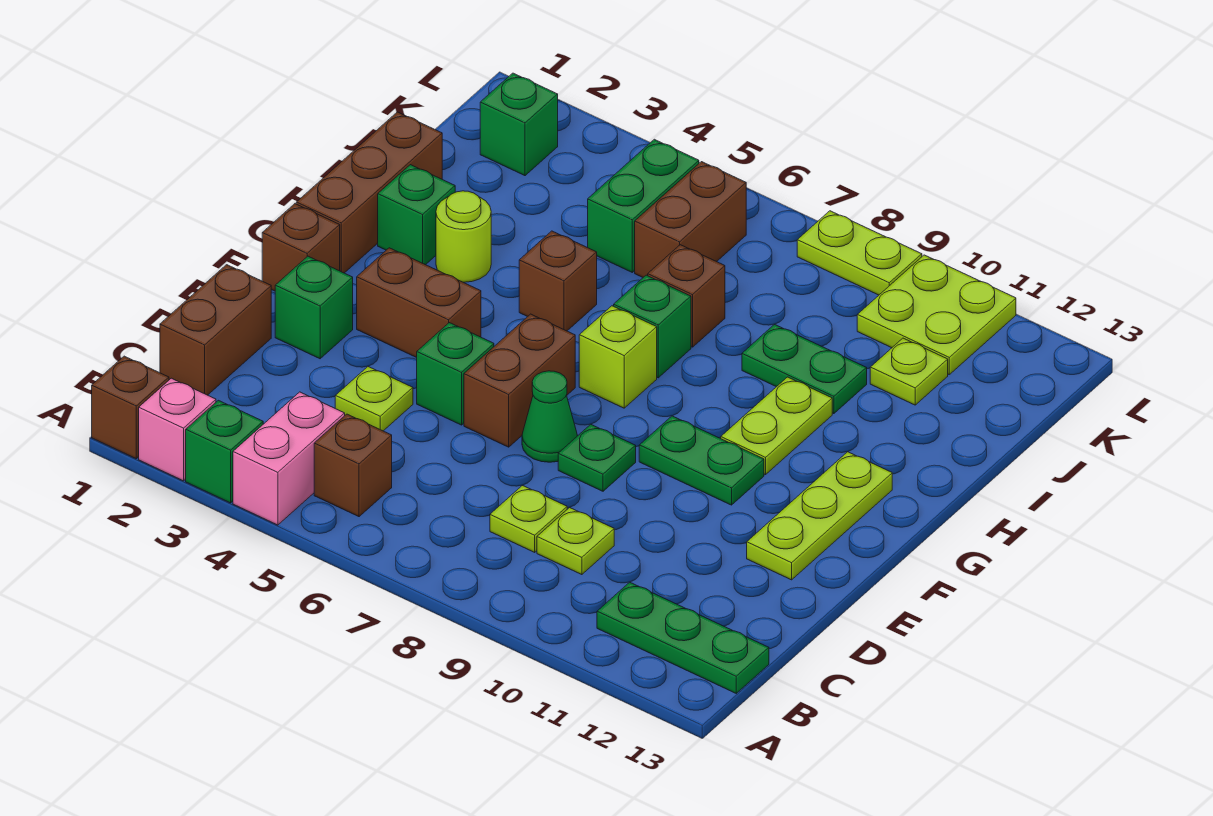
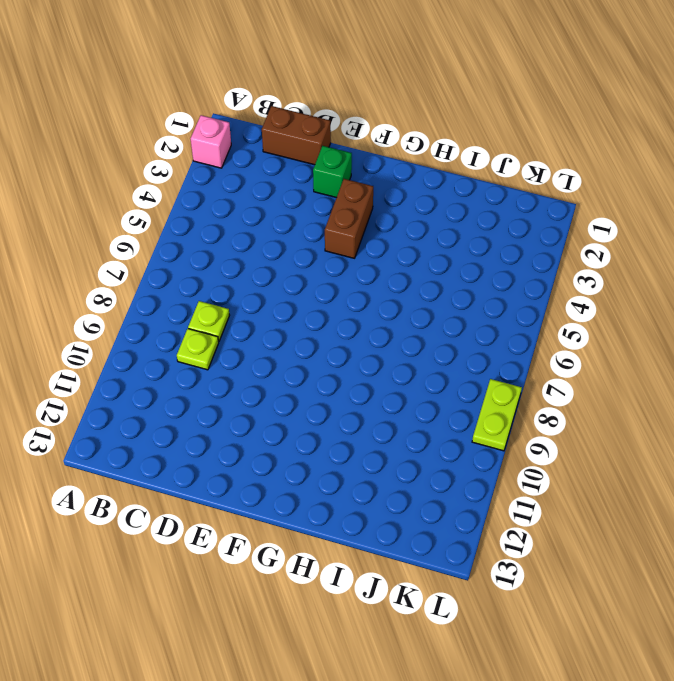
none -> brown brick A1 level 1
none -> green brick A3 level 1
none -> pink brick A4:B4 level 1
none -> brown brick B5 level 1

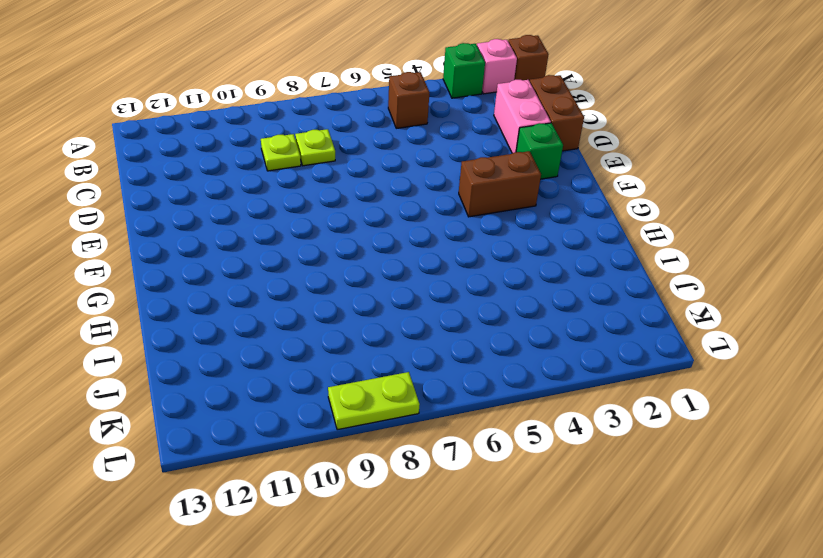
pink brick C2:D2 level 1 -> pink brick A4:B4 level 1
none -> green plate B11:B13 level 1
none -> lime plate D4 level 1
none -> green brick E5 level 1
none -> brown brick E6:F6 level 1

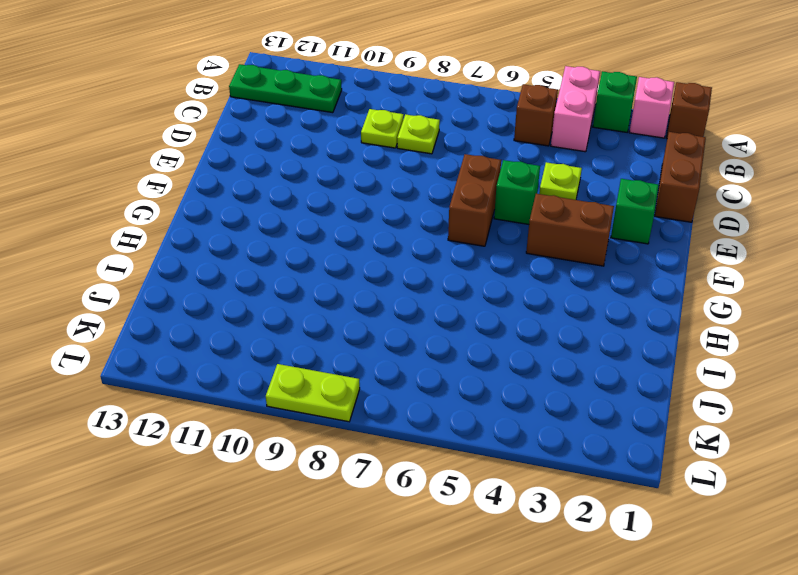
none -> green cone E7 level 1
none -> green plate E8 level 1
none -> lime plate E12:G12 level 1
none -> brown brick F1 level 1

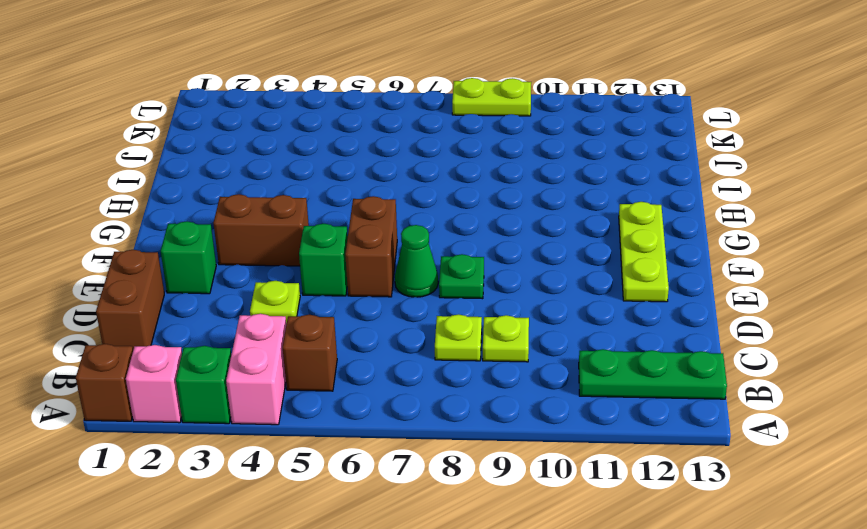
none -> brown brick F1 level 1
none -> green plate F9:F10 level 1
none -> brown brick G1:I1 level 1
none -> lime brick G7 level 1

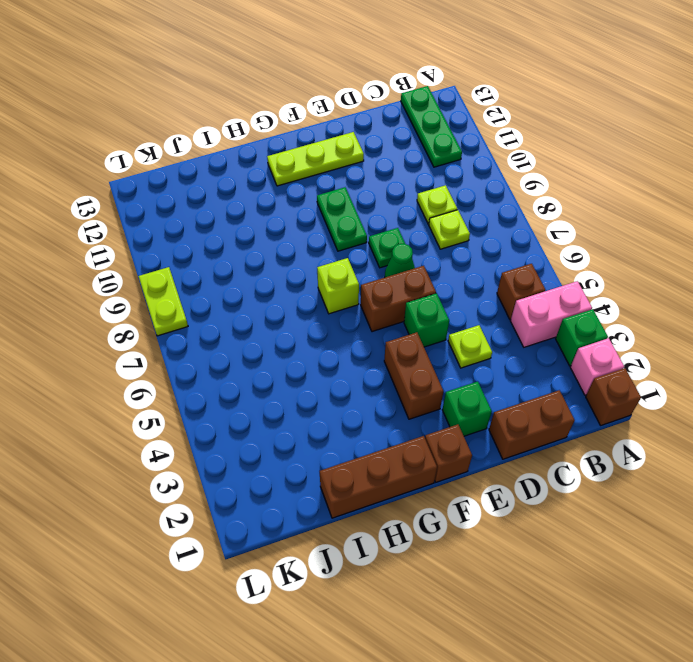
none -> lime plate G10:H10 level 1
none -> green brick H2 level 1
none -> lime round brick H3 level 1
none -> brown brick H5 level 1

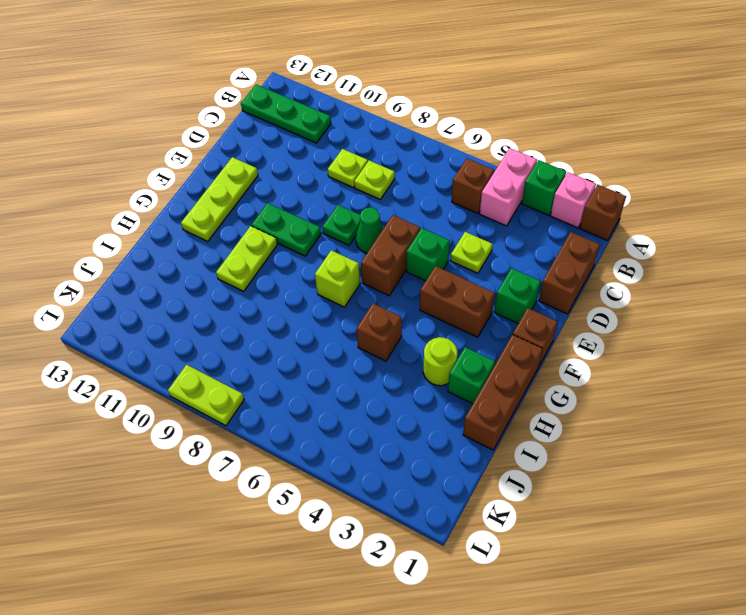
none -> green brick H7 level 1
none -> brown brick I7 level 1
none -> green plate I9:I10 level 1
none -> green brick J5:K5 level 1

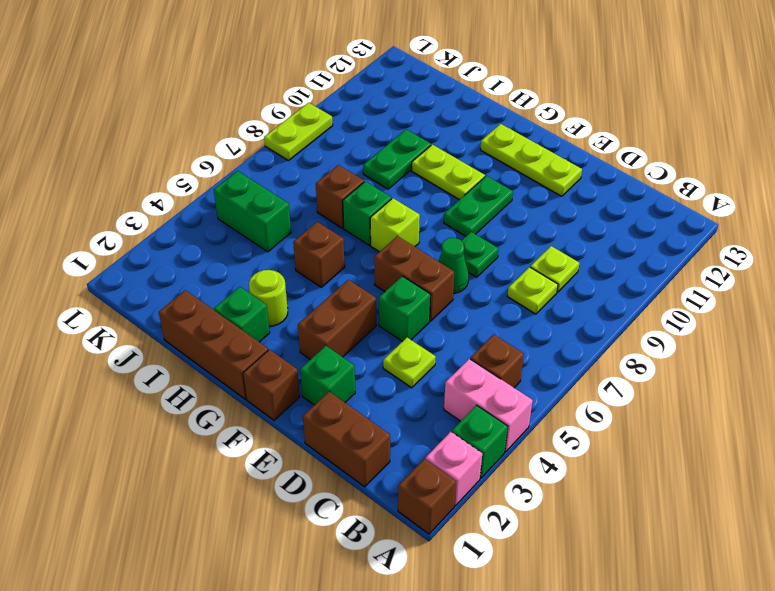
none -> green plate B11:B13 level 1
none -> brown brick J6:K6 level 1
none -> lime plate J11 level 1
none -> green brick K2 level 1

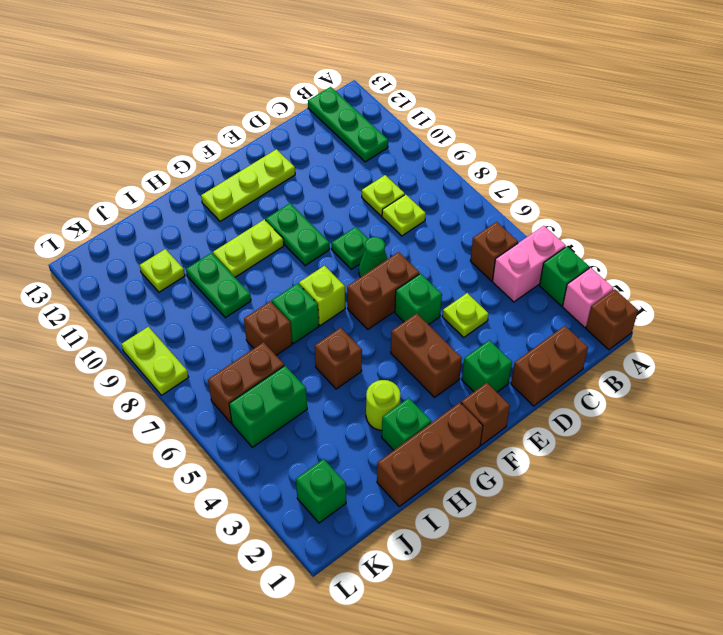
none -> lime plate K10:L11 level 1

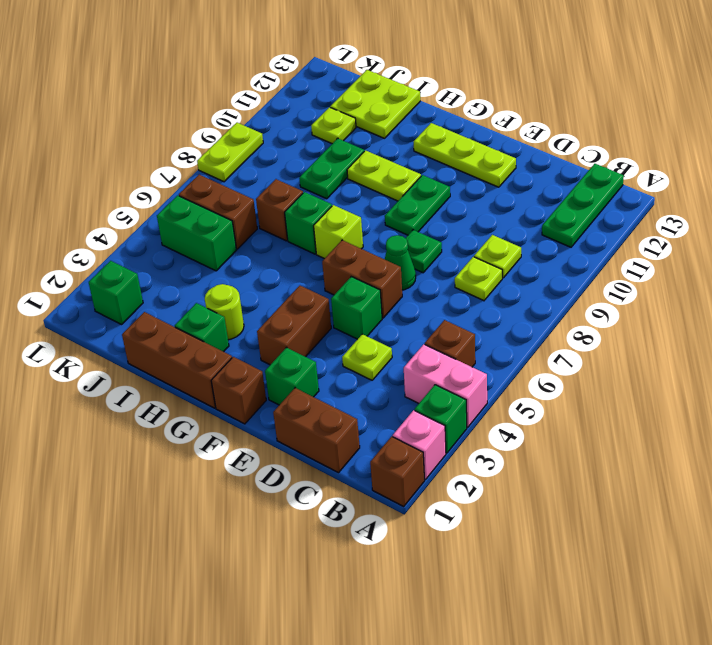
lime plate I12:J13 level 1 -> lime plate K10:L11 level 1
none -> brown brick H5 level 1

